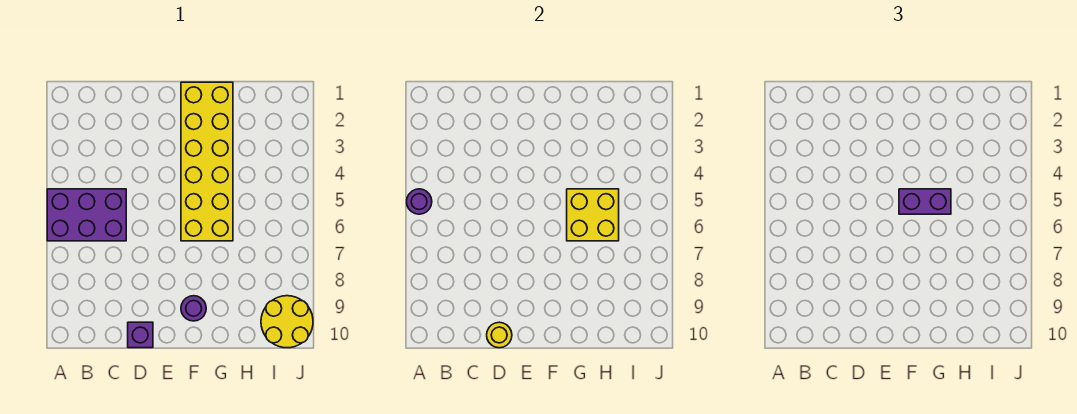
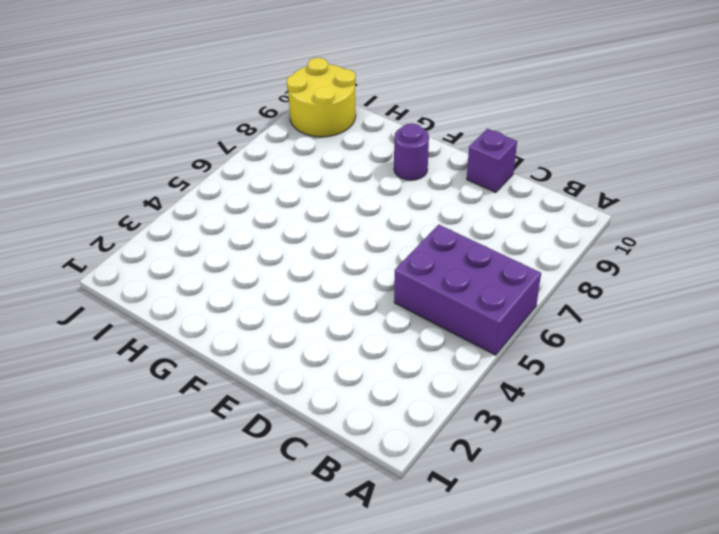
none -> yellow brick F1:G6 level 1
none -> purple round brick A5 level 2

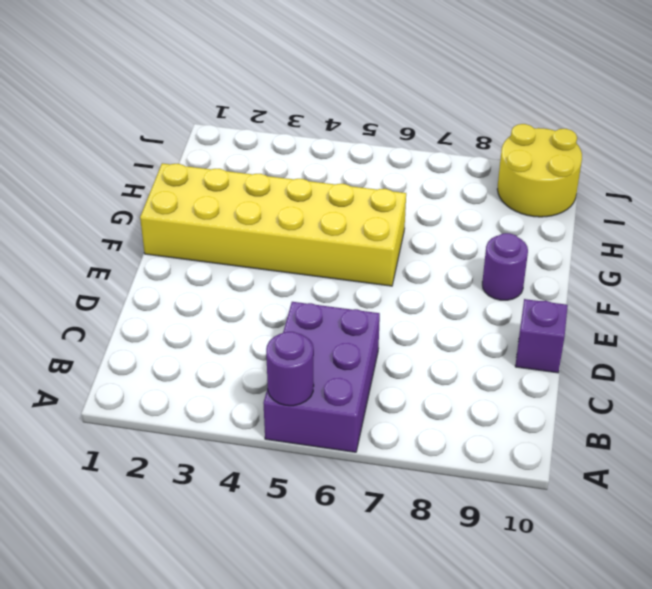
none -> yellow round brick D10 level 2
none -> yellow brick G5:H6 level 2

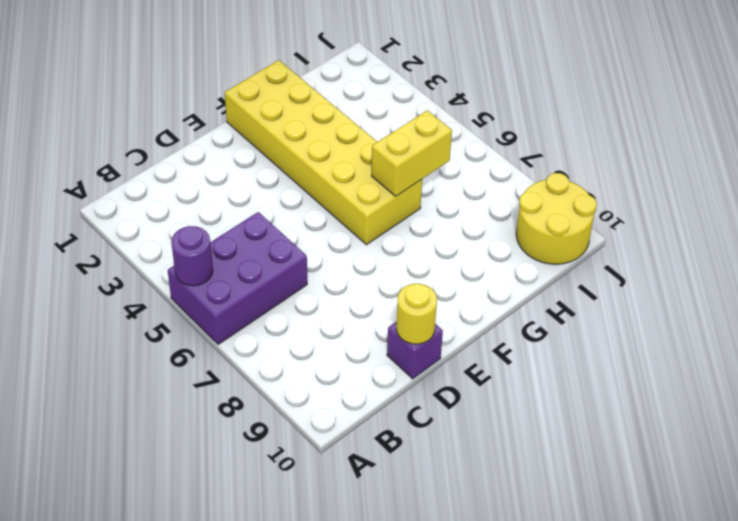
yellow brick G6:H6 level 2 -> yellow brick G5:H6 level 2
none -> purple round brick F9 level 1
none -> purple brick F5:G5 level 3

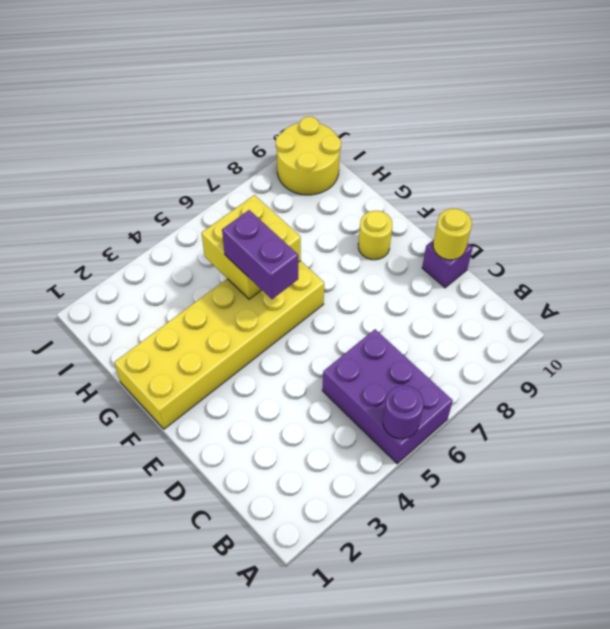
yellow round brick F9 level 1 -> purple round brick F9 level 1

